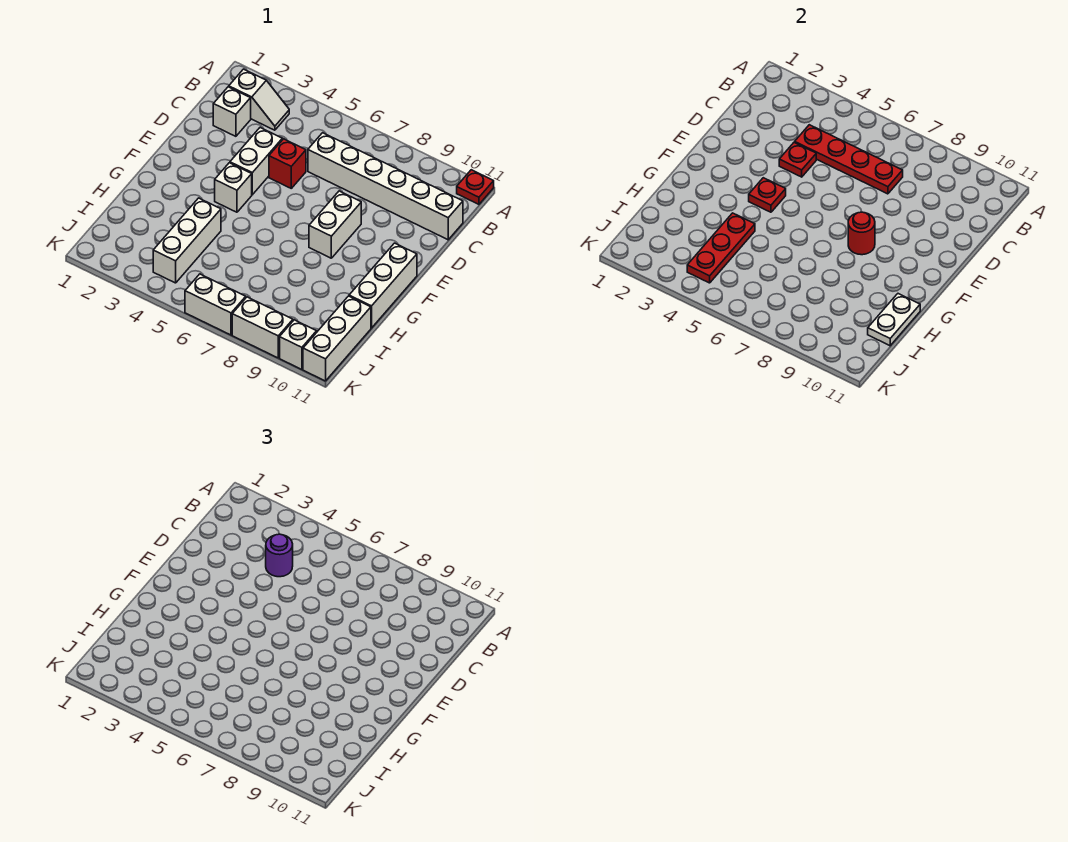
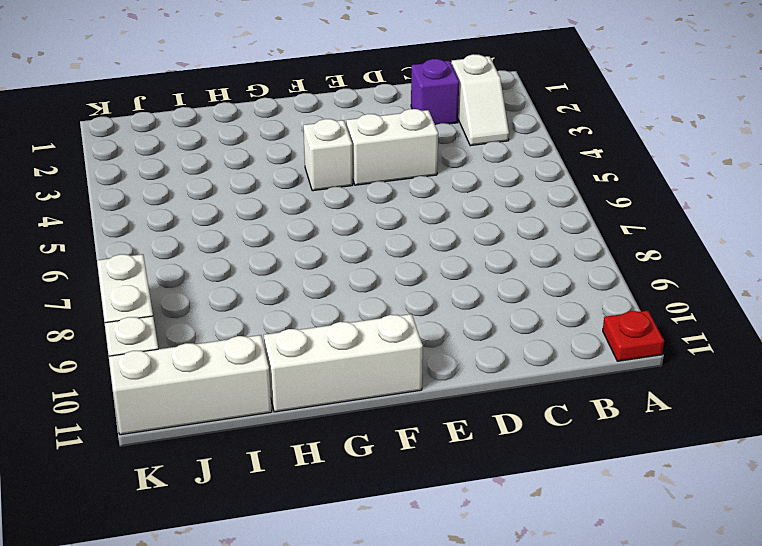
purple brick C2 level 1 -> white brick C2 level 1
none -> white brick C6:C11 level 1
none -> red brick D5 level 1
none -> white brick E8:F8 level 1

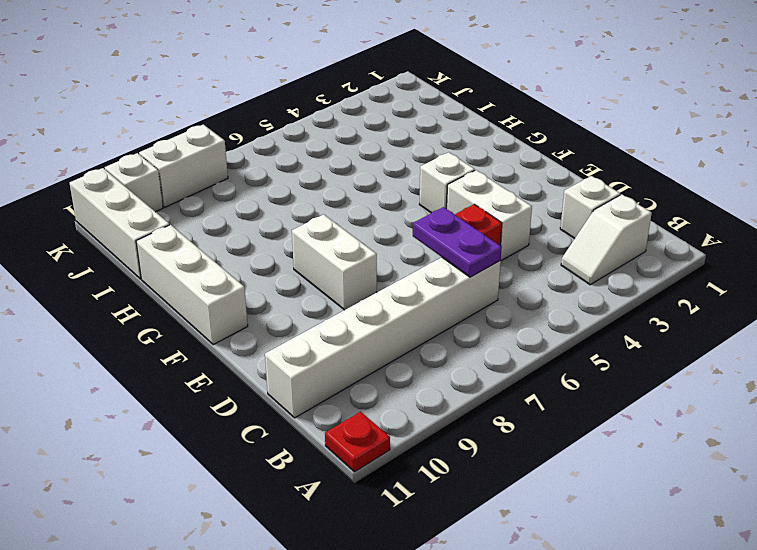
purple plate C6:D6 level 2 -> red plate C4:C7 level 2
none -> white brick H4:J4 level 1
none -> white brick K6:K7 level 1
none -> red plate D4 level 2

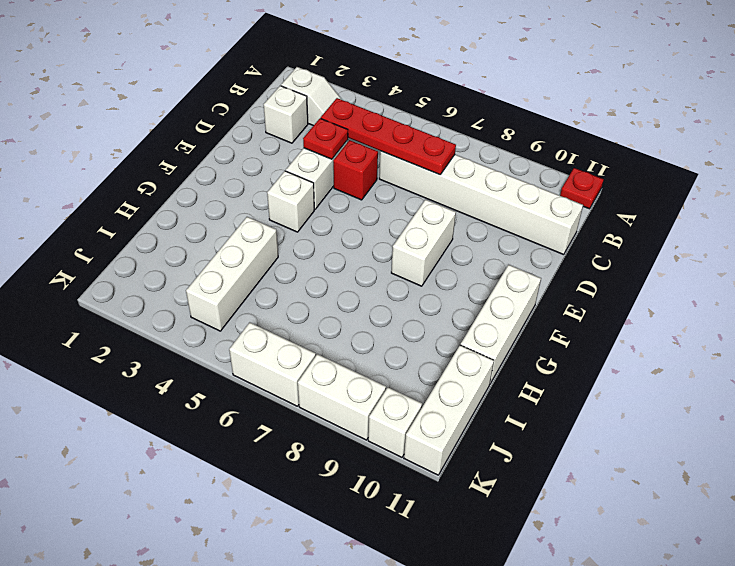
none -> red plate F4 level 2
none -> red round brick F8 level 2
none -> red plate H4:J4 level 2

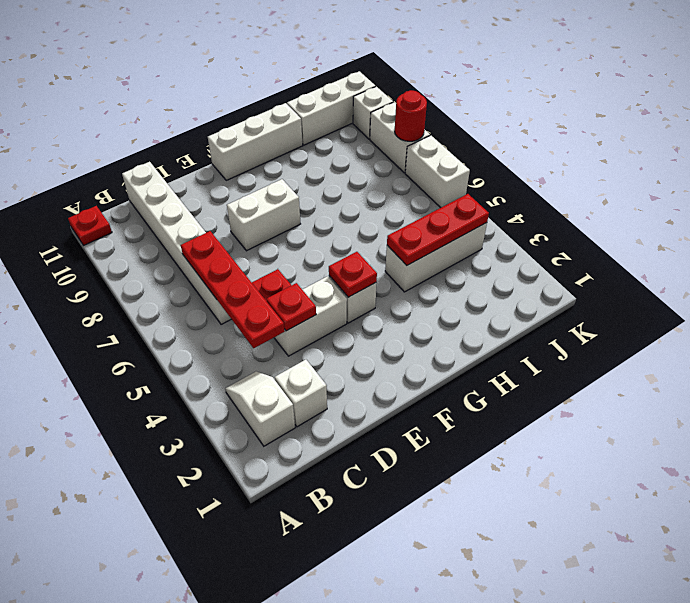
red round brick K8 level 2 -> red round brick F8 level 2
none -> white plate H11:I11 level 2
none -> purple round brick C4 level 3

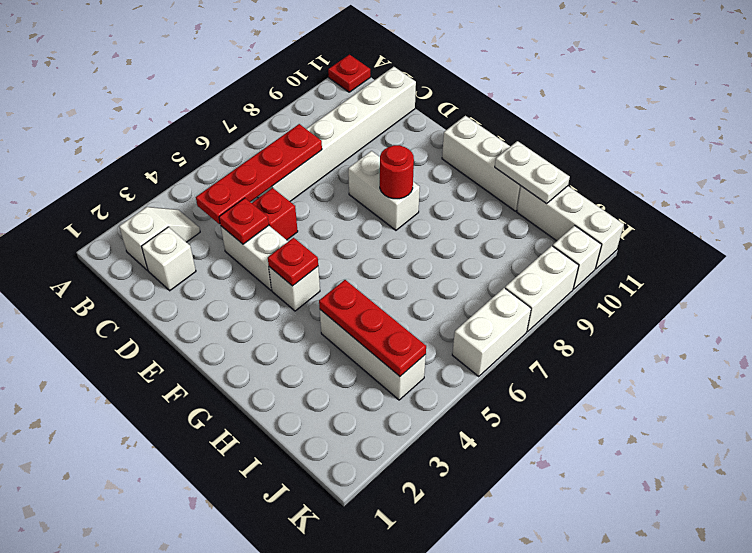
none -> purple round brick C4 level 3

